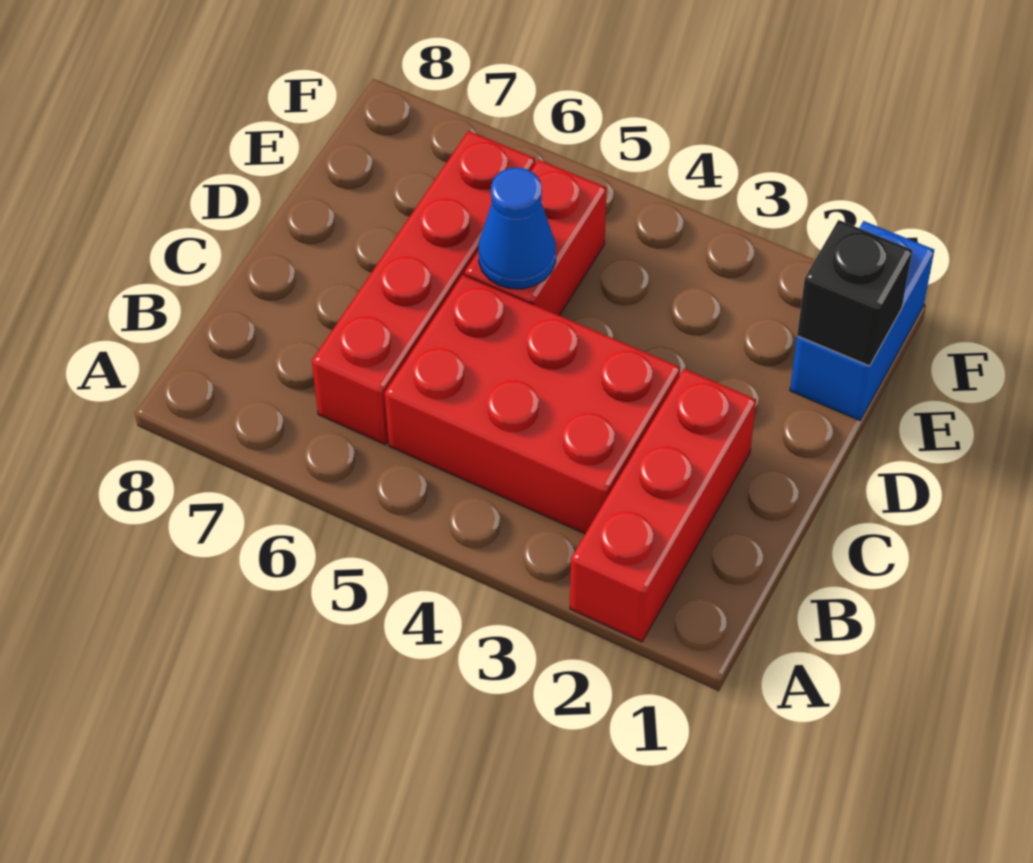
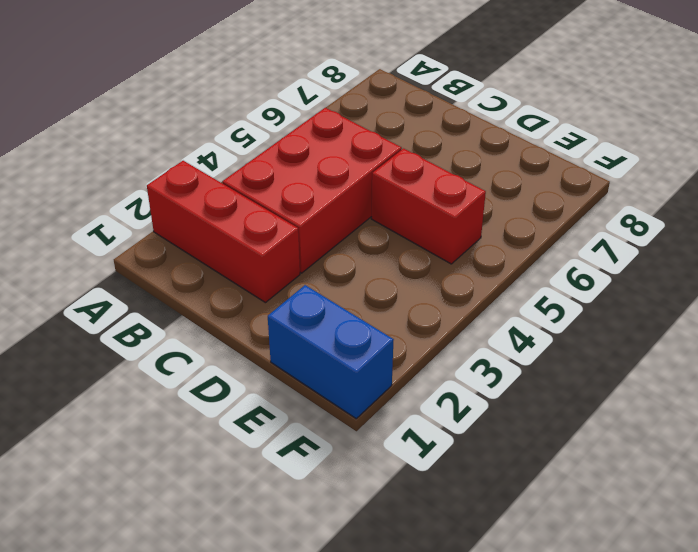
none -> red brick B6:E6 level 1
none -> blue cone D5 level 2

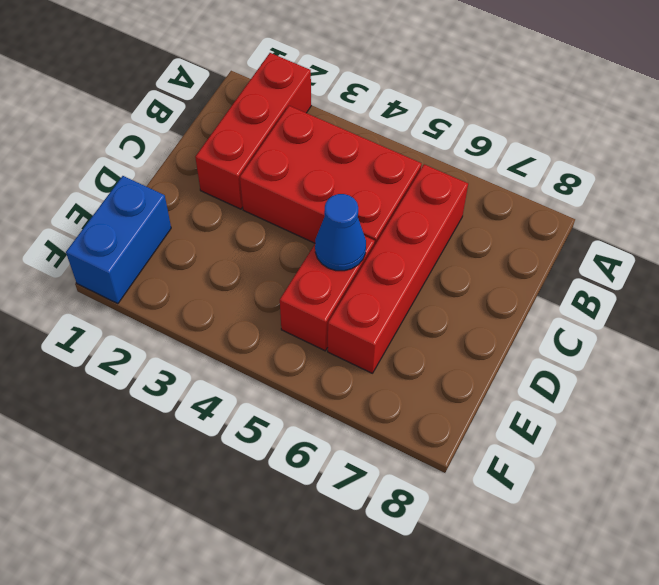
none -> black brick E1 level 2

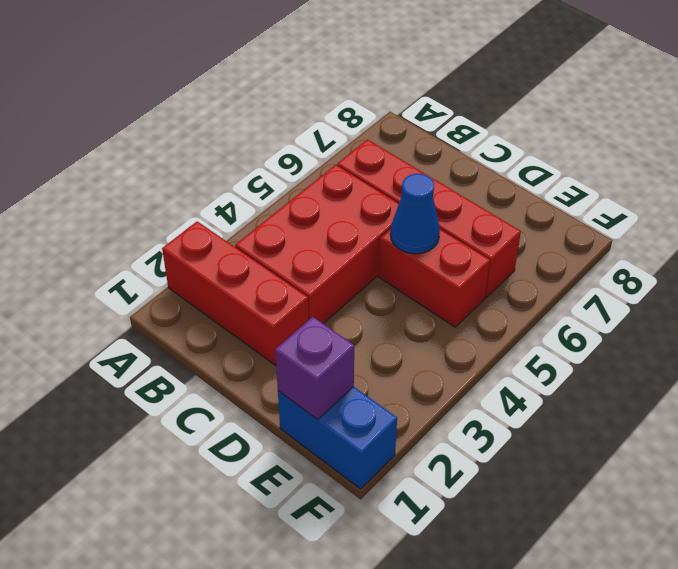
purple brick E1 level 2 -> black brick E1 level 2

